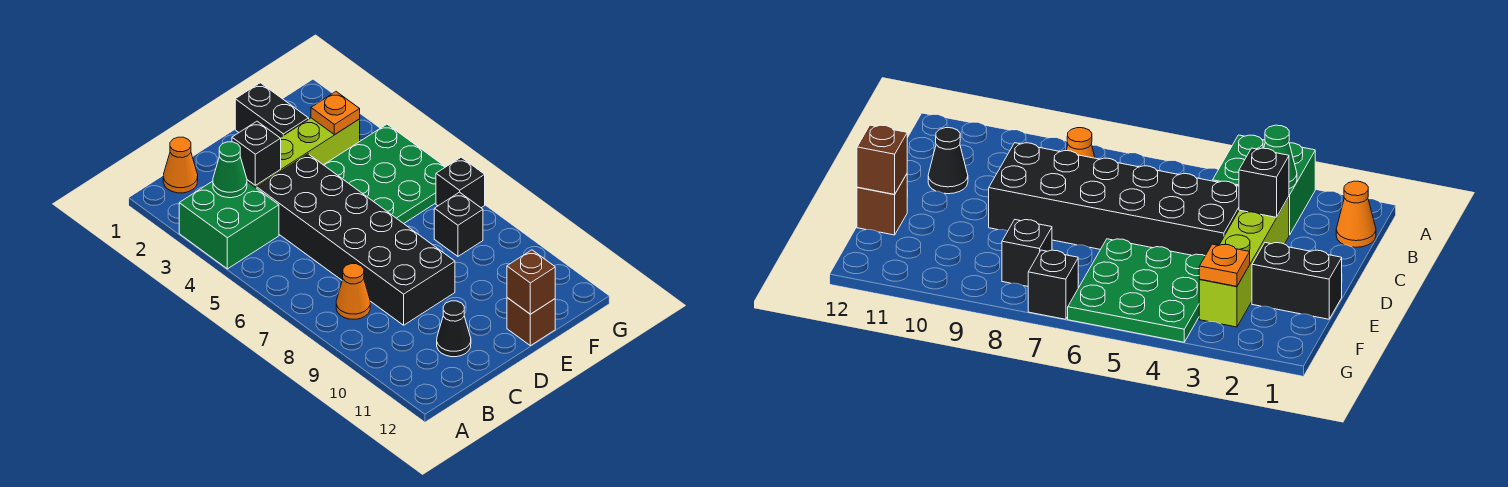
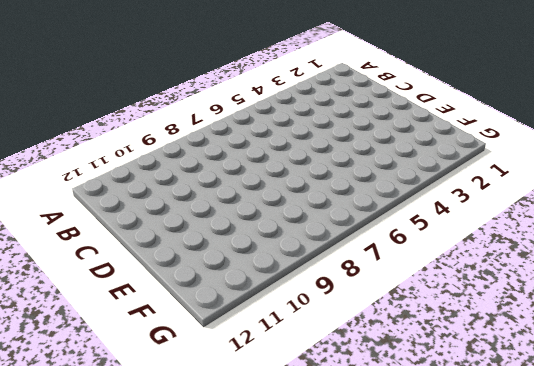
none -> green brick A3:B4 level 1
none -> orange cone B1 level 1
none -> orange cone B8 level 1

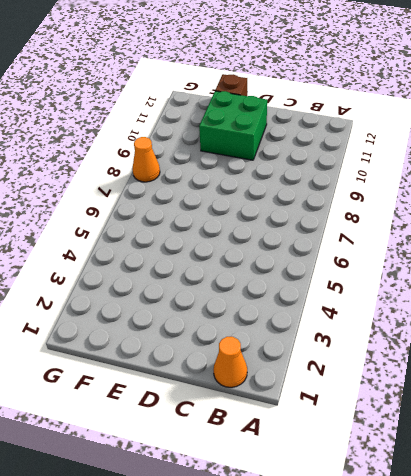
green brick D10:E11 level 1 -> green brick A3:B4 level 1
orange cone G8 level 1 -> orange cone B8 level 1
none -> lime brick C3:F3 level 1
none -> black brick C4:D9 level 1
none -> black cone C11 level 1

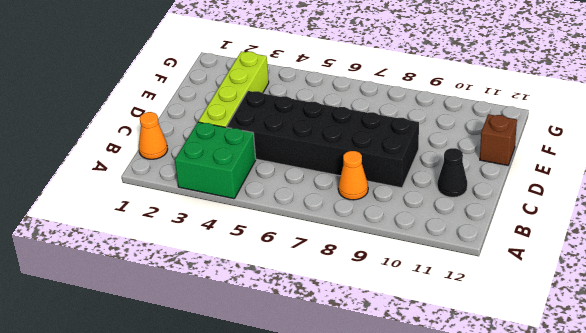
none -> black brick E1:E2 level 1
none -> green plate E4:G6 level 1
none -> black brick F8 level 1

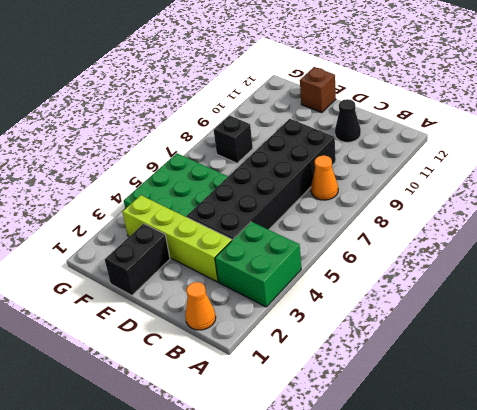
none -> black brick G7 level 1
none -> green cone B3 level 2
none -> black brick C3 level 2

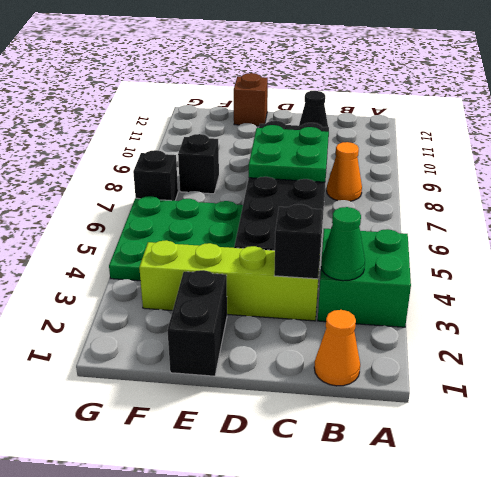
green plate C7:D8 level 2 -> none
none -> brown brick E12 level 2
none -> orange plate F3 level 2

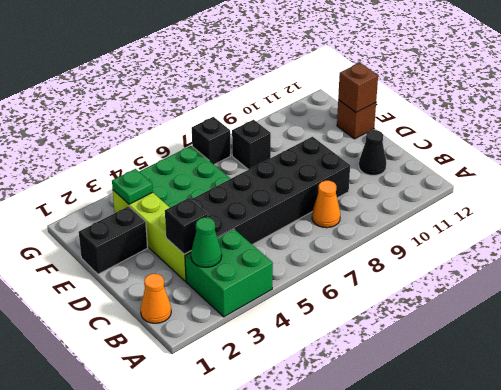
green plate F3 level 2 -> orange plate F3 level 2

